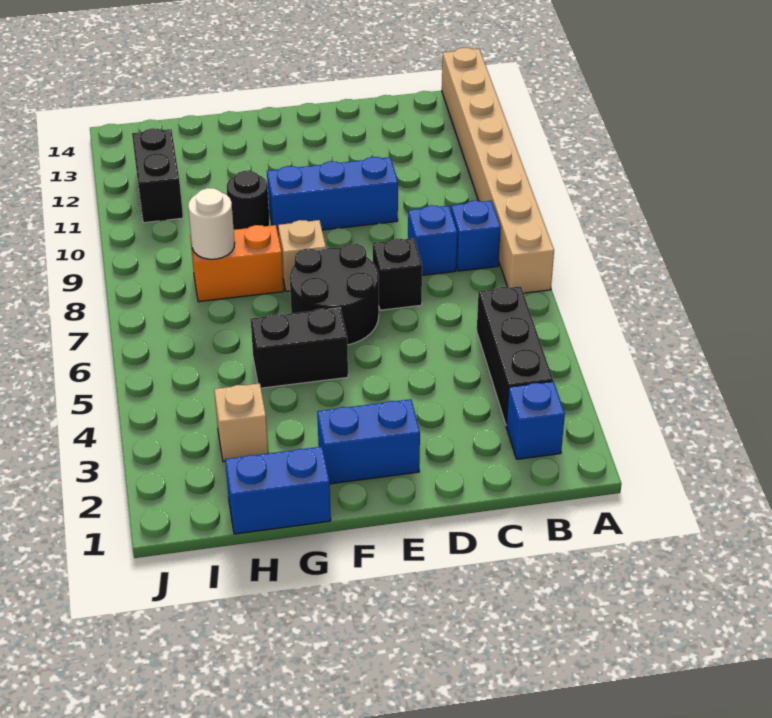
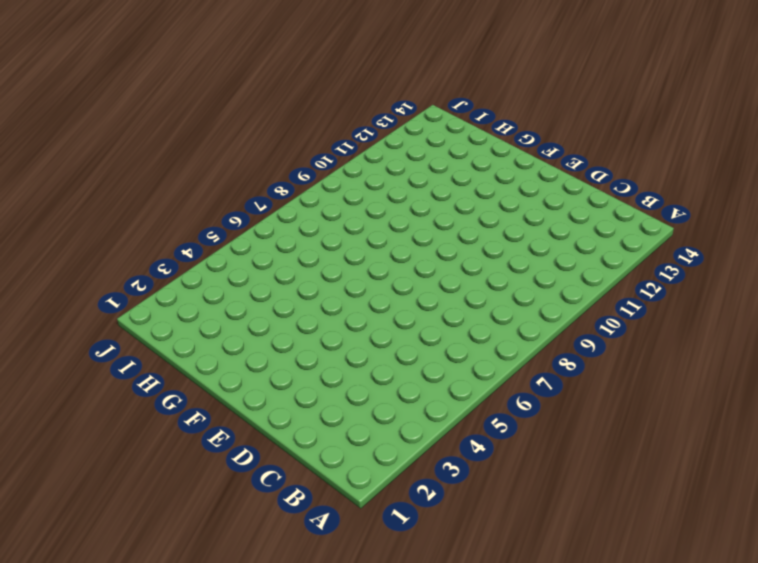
none -> tan brick A7:A14 level 1
none -> blue brick B2 level 1
none -> black brick B3:B5 level 1

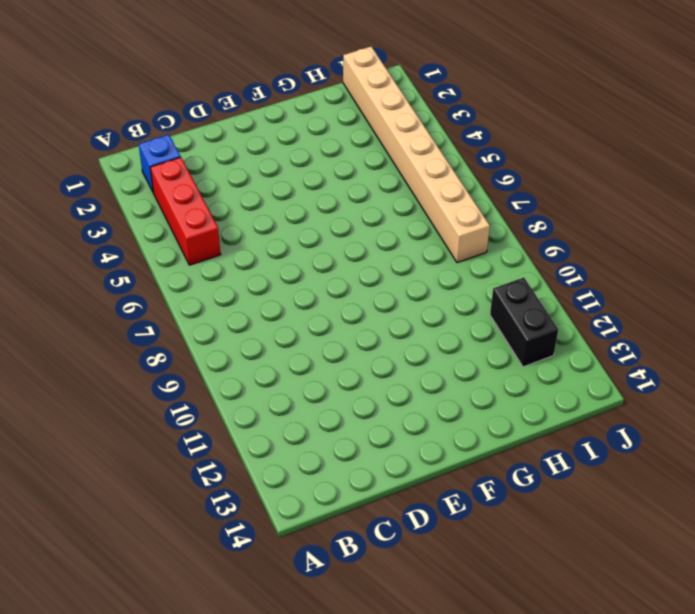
red brick B3:B5 level 1 -> black brick B3:B5 level 1
tan brick I1:I8 level 1 -> tan brick A7:A14 level 1
none -> blue brick B8 level 1
none -> blue brick C8 level 1
none -> black brick D7 level 1

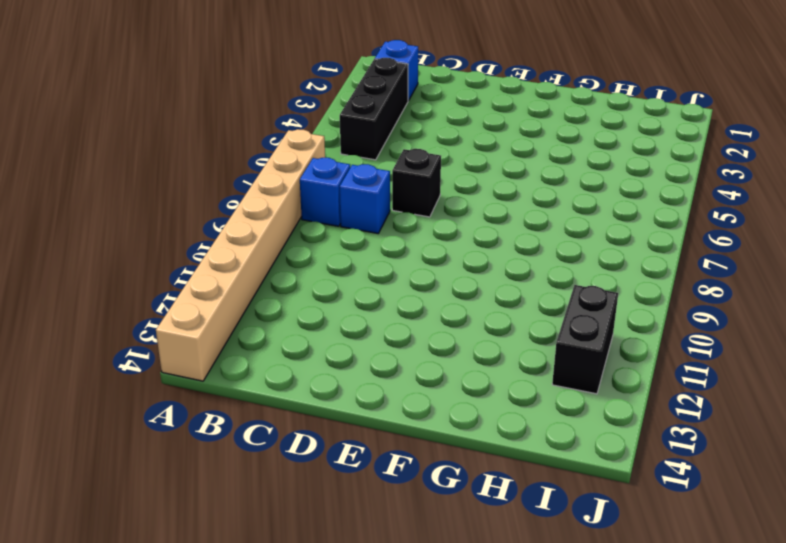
none -> blue brick D10:F10 level 1
none -> blue brick E2:F2 level 1
none -> black round brick E6:F7 level 1

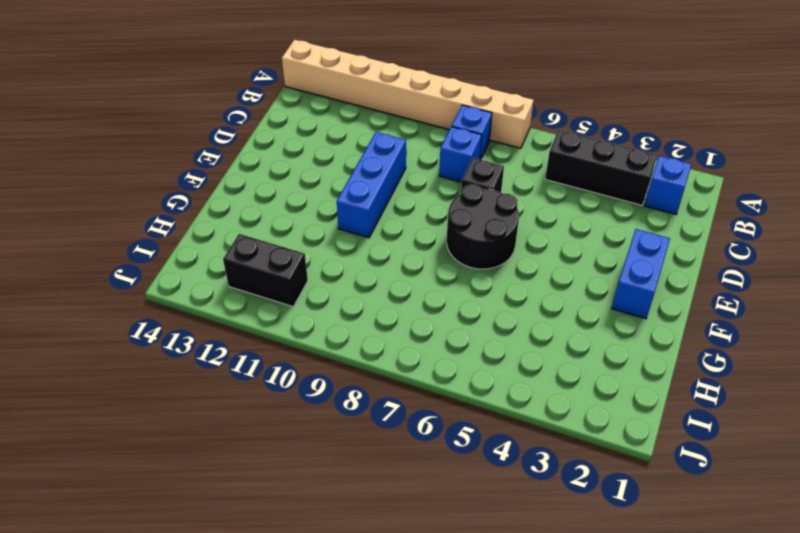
none -> black brick F5:G5 level 1
none -> tan brick F8 level 1
none -> blue brick G1:H1 level 1

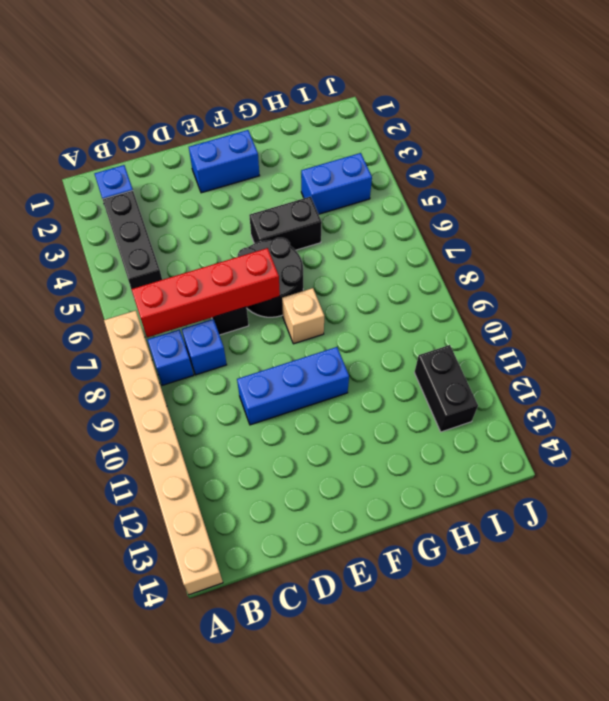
red brick B7:E7 level 2 -> none
blue brick H4:I4 level 1 -> blue brick G1:H1 level 1
none -> orange brick G8:H8 level 1
none -> black round brick G10 level 1
none -> tan brick H3 level 1

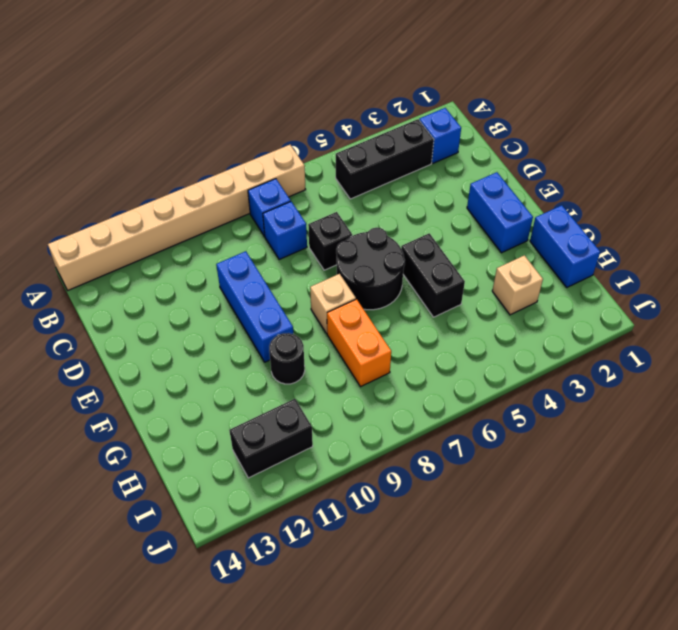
none -> white round brick H8 level 2

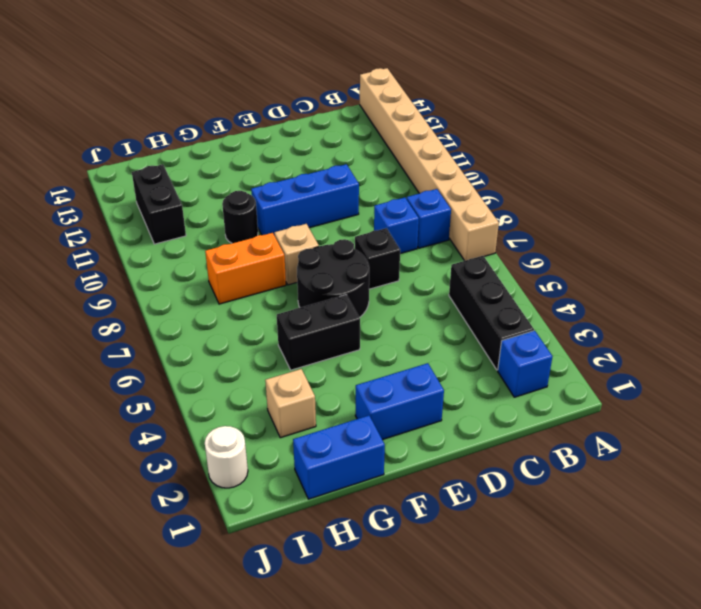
white round brick J2 level 1 -> white round brick H8 level 2

